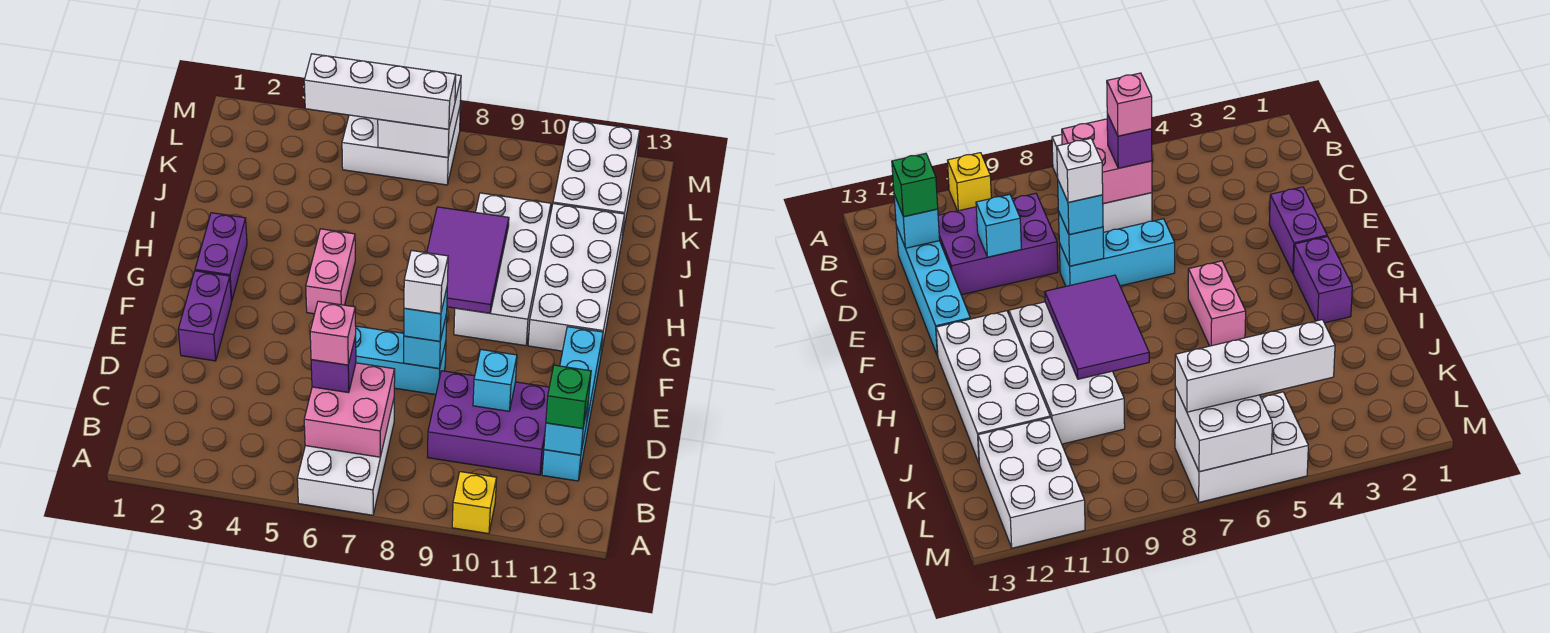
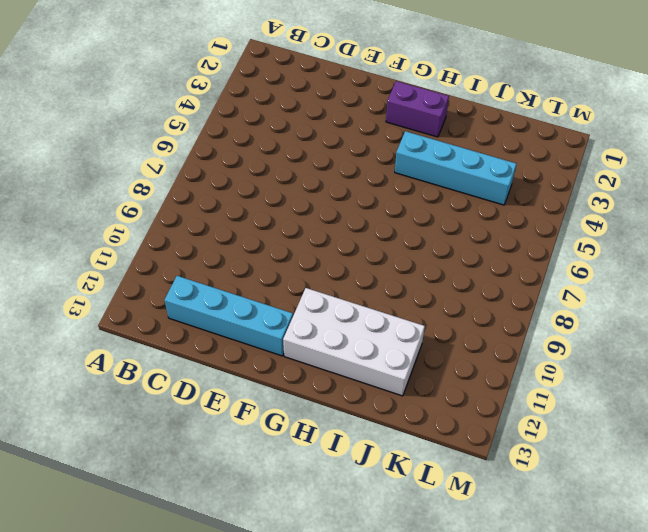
cyan brick H4:K4 level 1 -> none
none -> white brick A6:C7 level 1
none -> yellow brick A10 level 1
none -> purple brick C9:D11 level 1

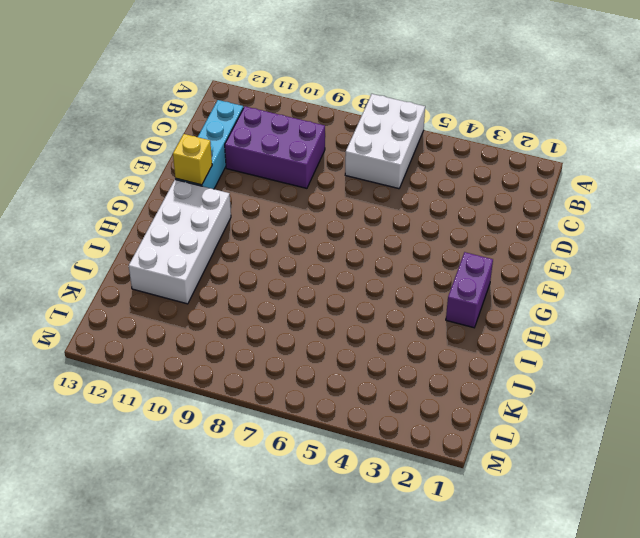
yellow brick F12 level 2 -> yellow brick A10 level 1
none -> purple brick E2:F2 level 1
none -> cyan brick E6:E8 level 1
none -> pink brick G5:H5 level 1

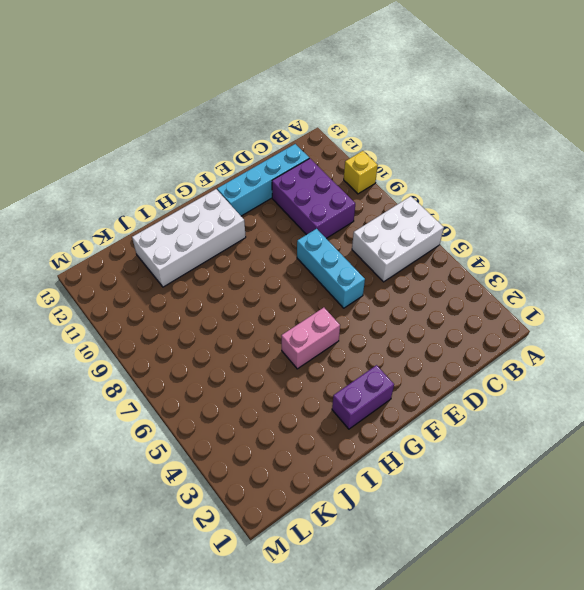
none -> purple brick E2:F2 level 1
none -> white brick G9:J10 level 1
none -> white brick K11:M12 level 1

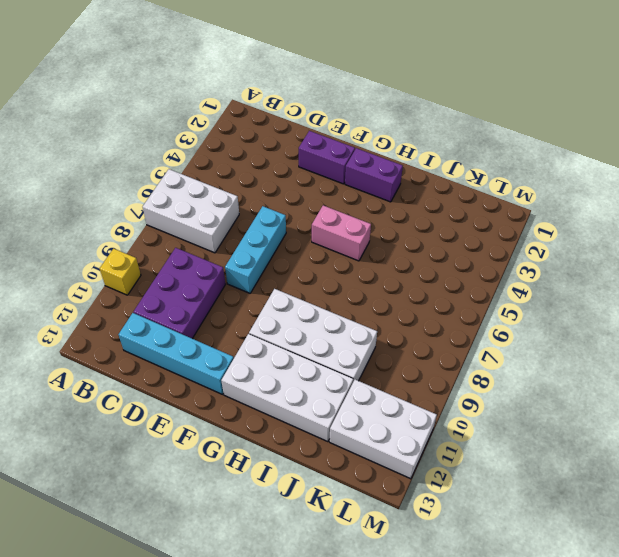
none -> white brick L5:M7 level 1
none -> pink brick B6:C7 level 2
none -> cyan brick C12 level 2

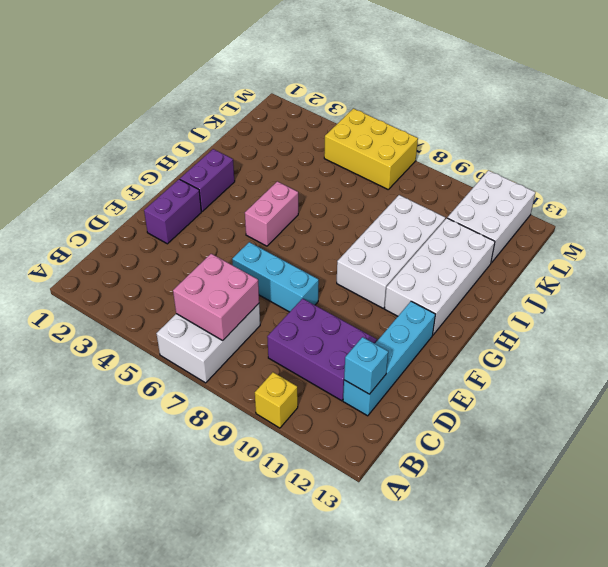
yellow brick L5:M7 level 1 -> white brick L5:M7 level 1
none -> cyan brick D10 level 2
none -> cyan brick E8 level 2
none -> purple tile G8:I9 level 2

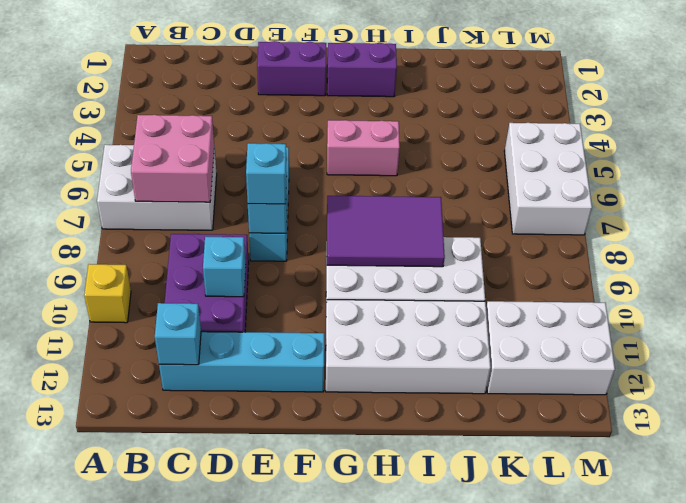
none -> white brick L6:M7 level 2
none -> purple brick C6 level 3
none -> green brick C12 level 3

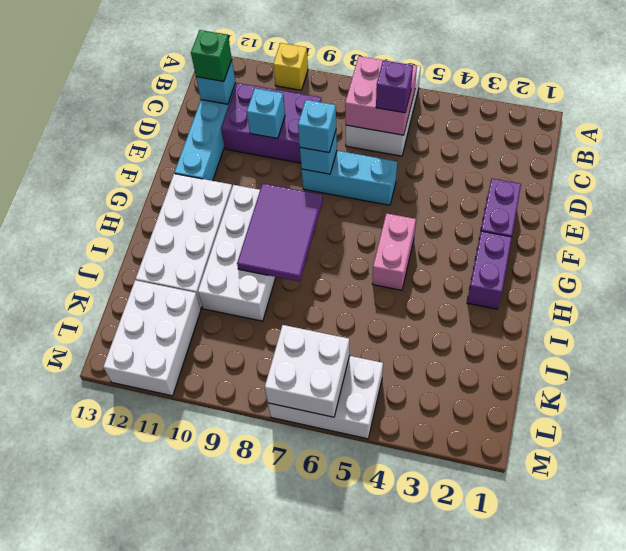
none -> white brick L4:L7 level 3
none -> pink brick C6 level 4
none -> white brick E8 level 4

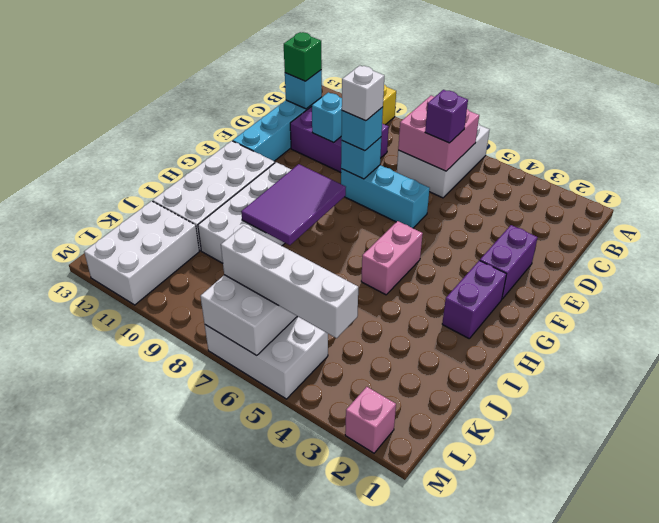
pink brick M2 level 1 -> pink brick C6 level 4

